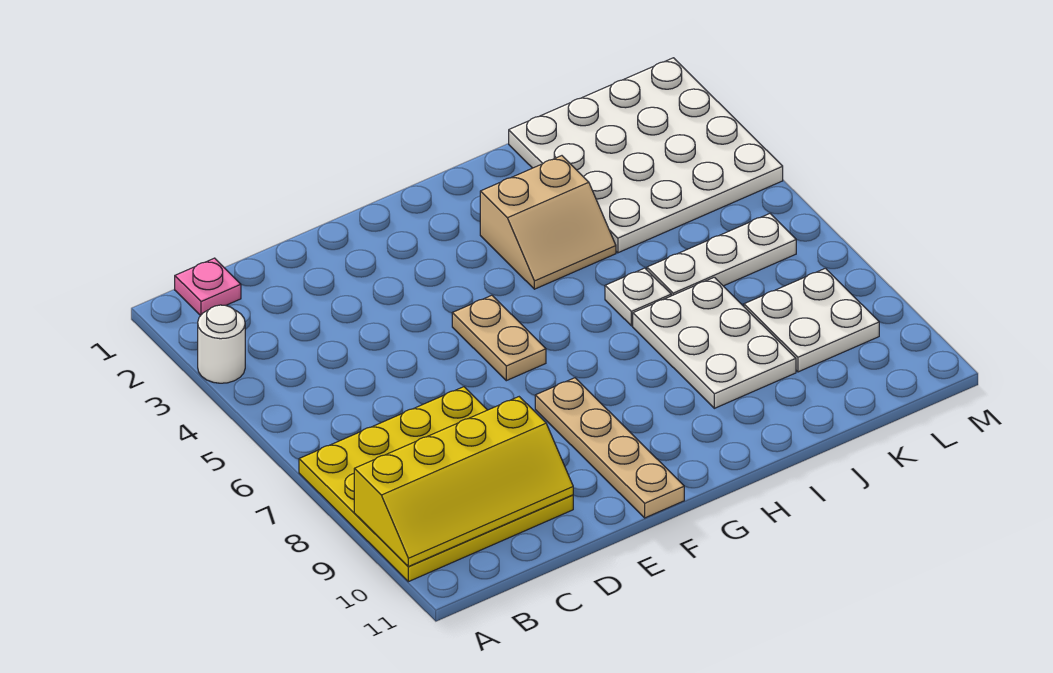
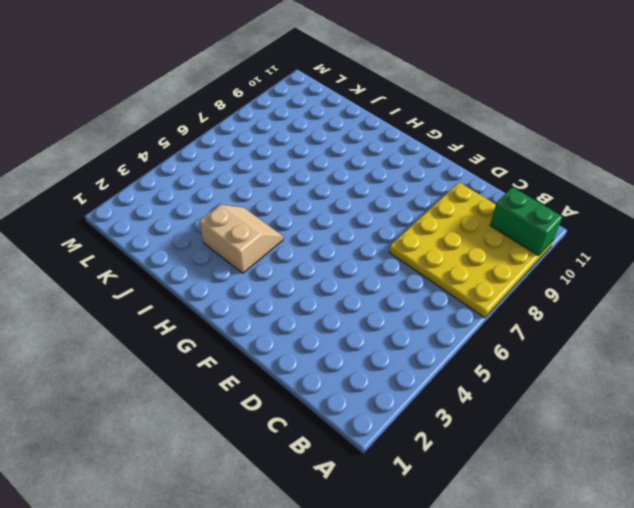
green brick A10:B10 level 2 -> yellow slope A9:D10 level 2 top 9
none -> white round brick A3 level 1
none -> pink plate B1 level 1
none -> tan plate F5:F6 level 1

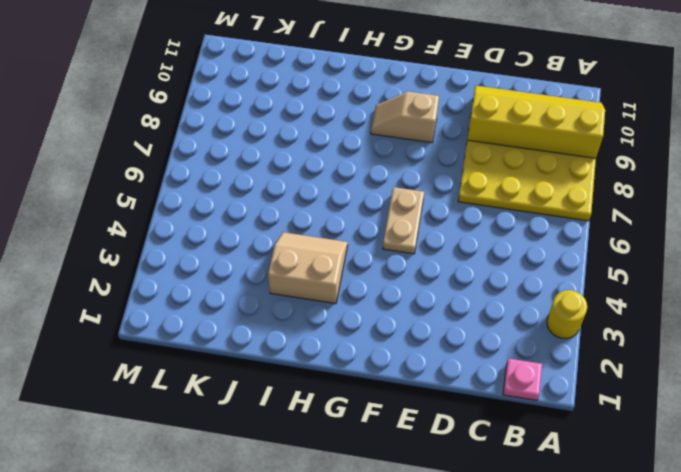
yellow round brick A3 level 1 -> white round brick A3 level 1
tan slope F9:G9 level 1 top F -> tan plate F8:F11 level 1
none -> white plate I6 level 1
none -> white plate I7:J9 level 1
none -> white plate J1:M4 level 1

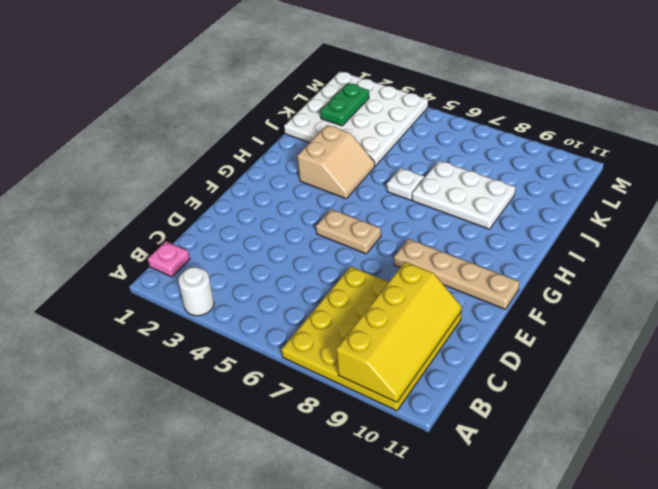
green plate K2:L2 level 2 -> none
none -> white plate J6:L6 level 1
none -> white plate K8:L9 level 1

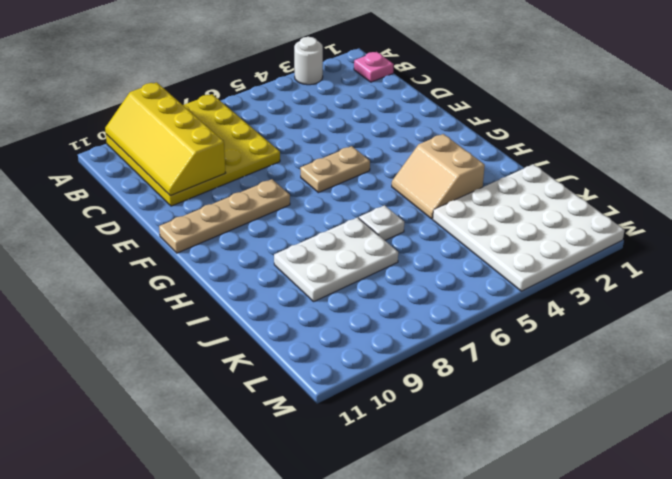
none -> white plate J6:L6 level 1
none -> white plate K8:L9 level 1

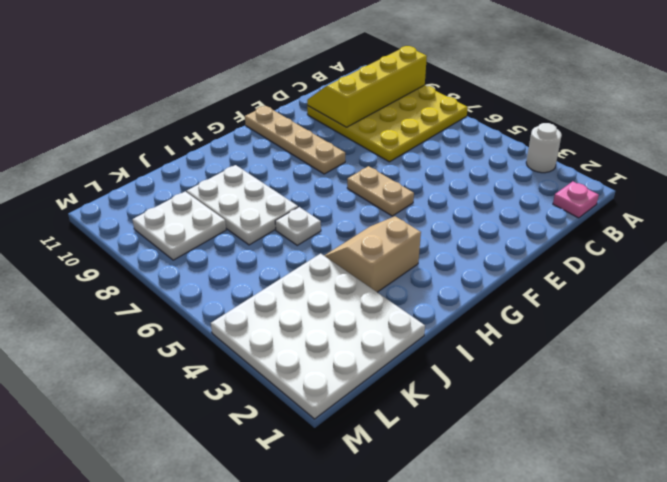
none -> white plate J6:L6 level 1

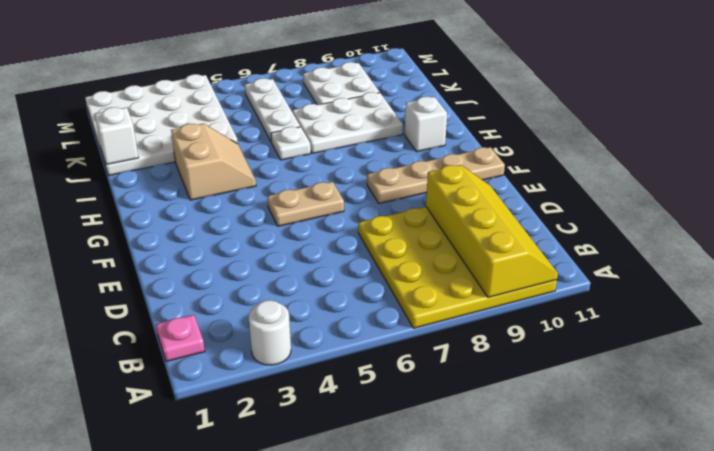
white brick H10 level 1 -> none
white brick J1 level 2 -> none

